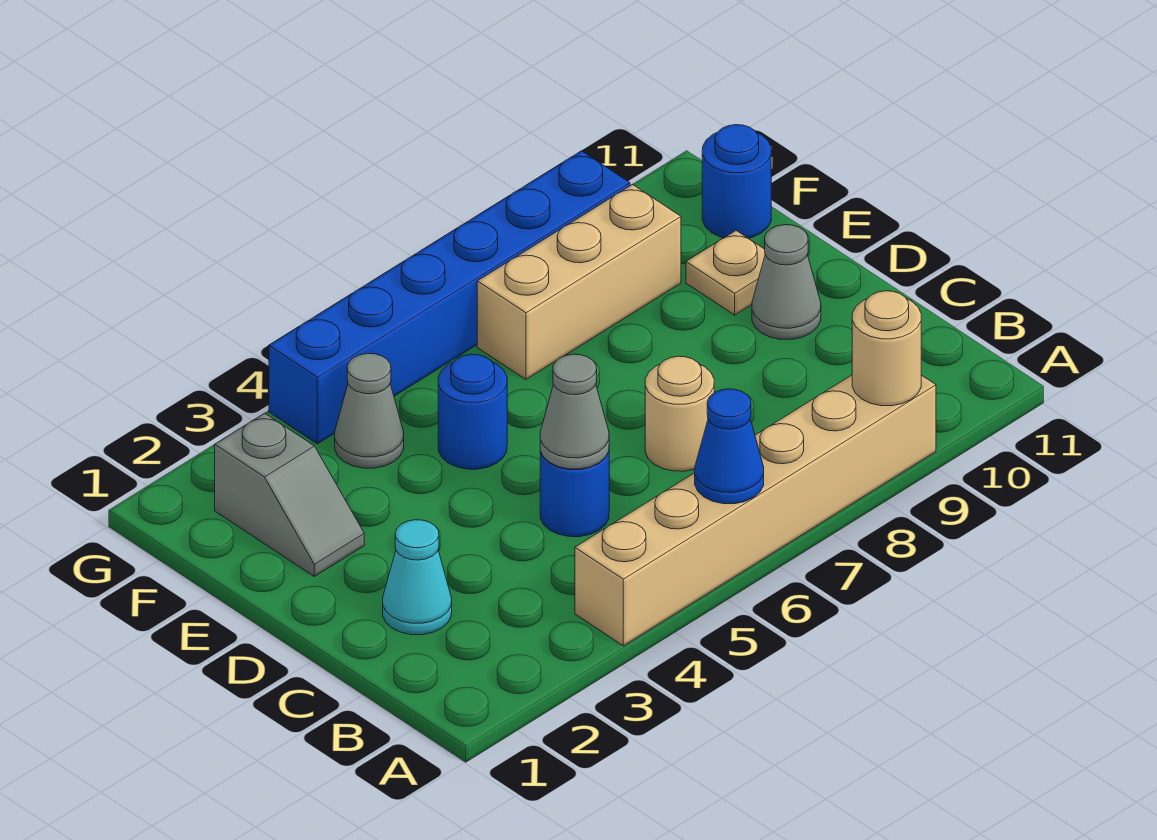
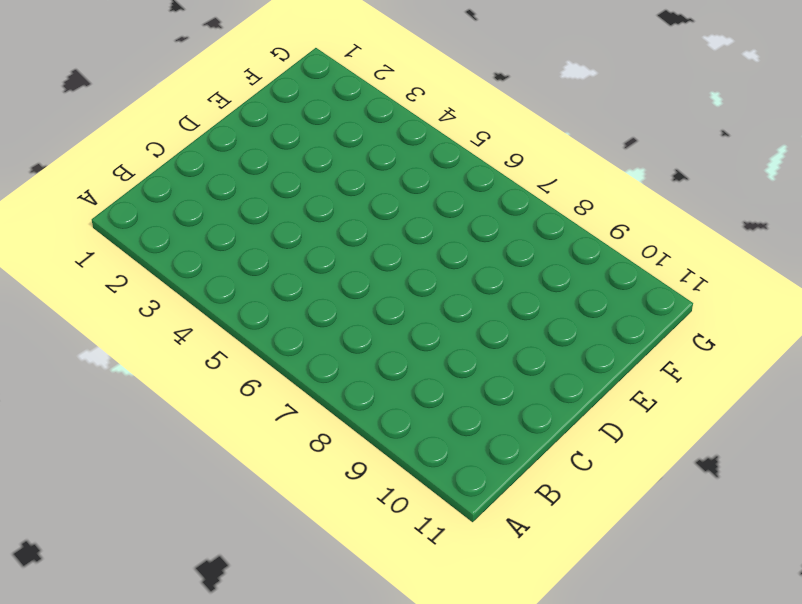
none -> tan brick A4:A9 level 1
none -> cyan cone C2 level 1
none -> blue round brick C5 level 1

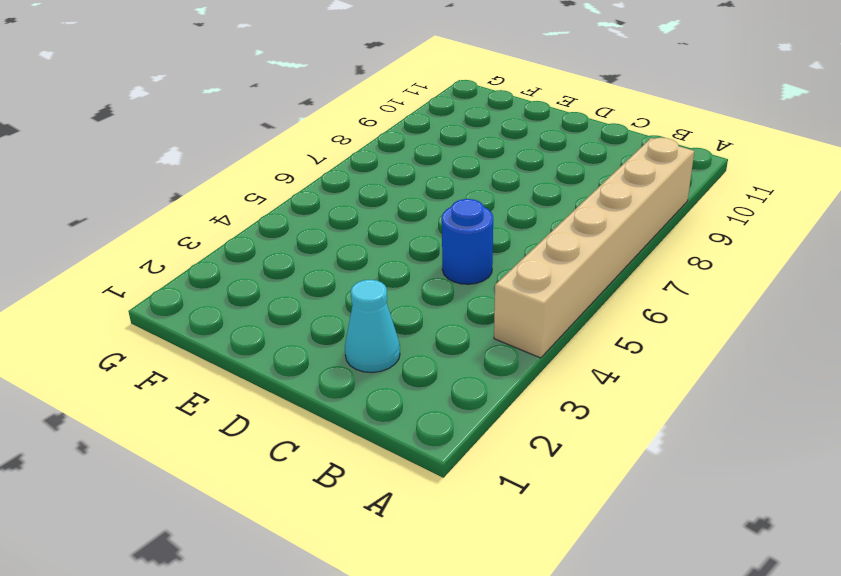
none -> tan round brick C7 level 1
none -> grey cone D10 level 1
none -> grey slope E2:F2 level 1 top F

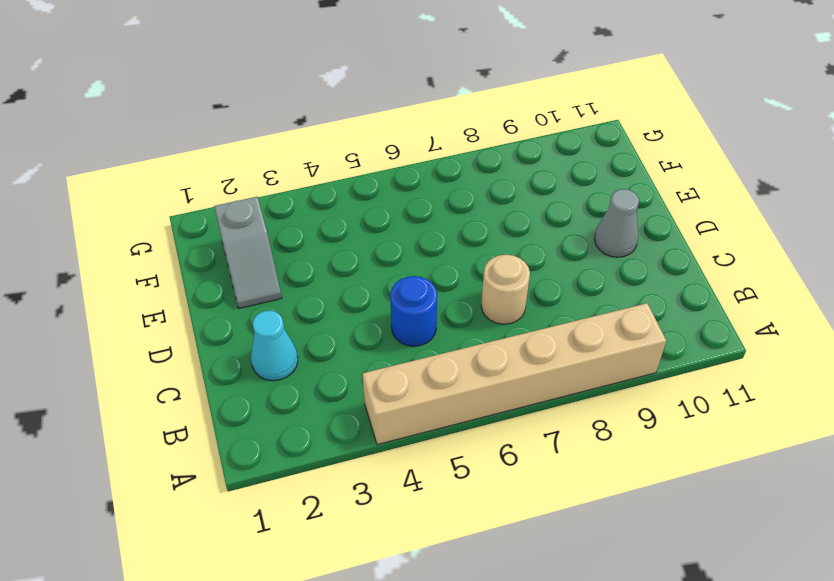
none -> blue round brick E5 level 1
none -> tan plate E10 level 1
none -> grey cone F4 level 1

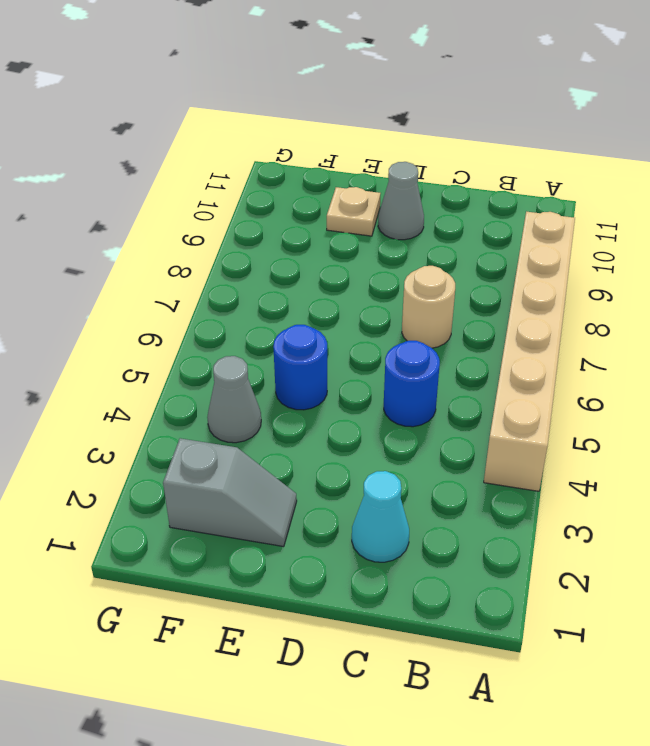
none -> tan brick F7:F9 level 1
none -> blue round brick F11 level 1
none -> blue brick G4:G9 level 1

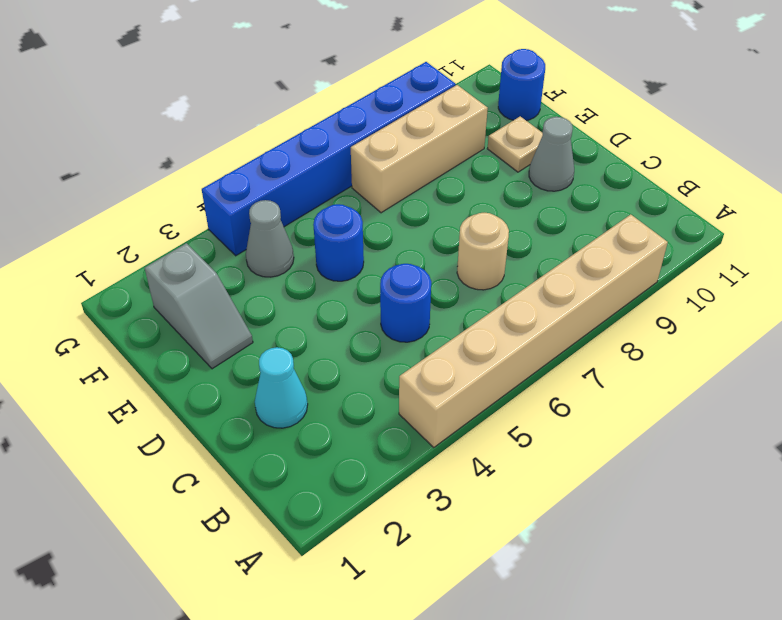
none -> blue cone A6 level 2
none -> tan round brick A9 level 2
none -> grey cone C5 level 2

